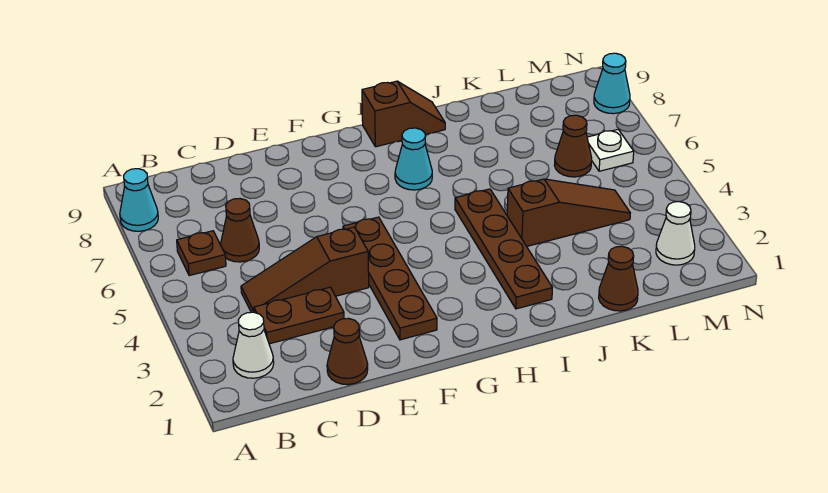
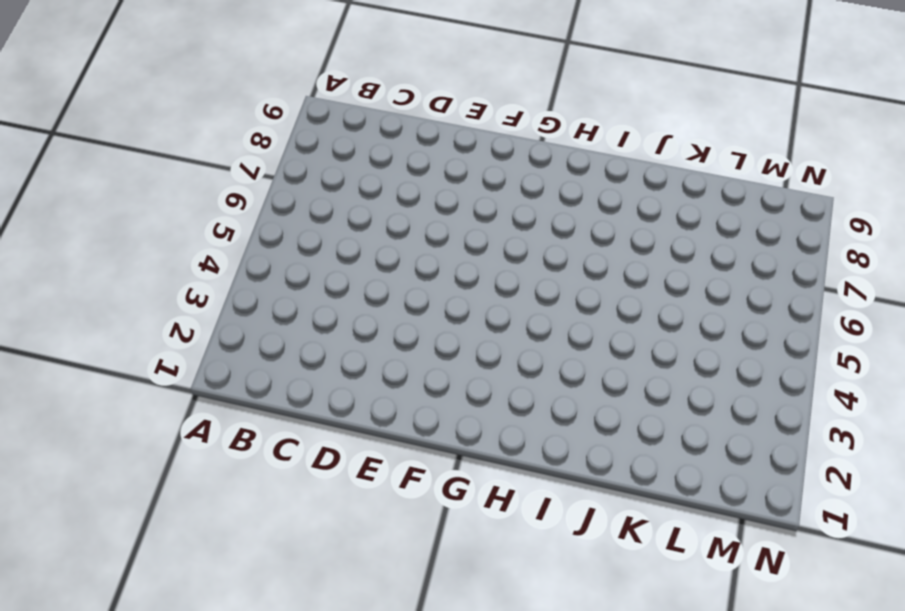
none -> cyan cone A8 level 1
none -> white cone B2 level 1
none -> brown plate B6 level 1

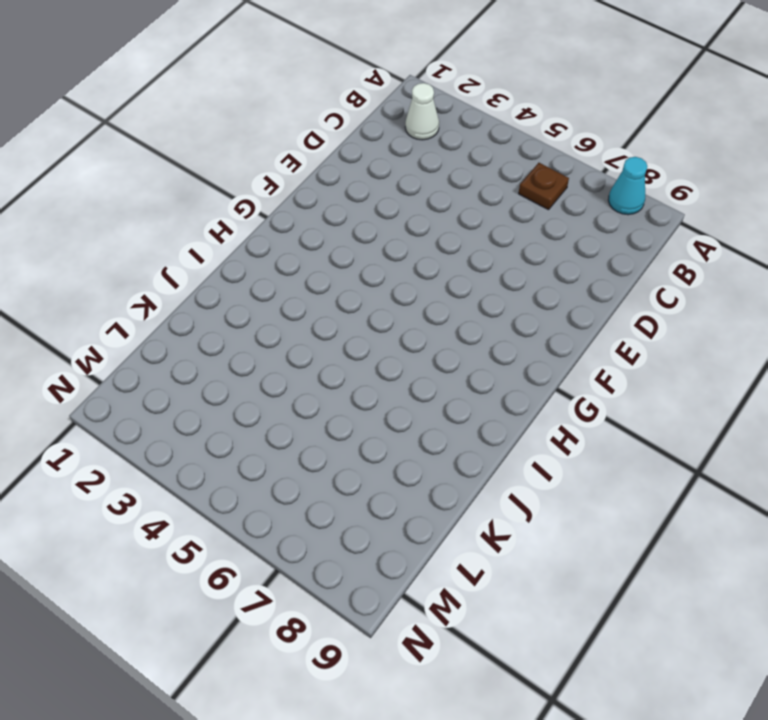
none -> brown plate C3:D3 level 1
none -> brown slope C4:E4 level 1 top E
none -> brown cone C6 level 1

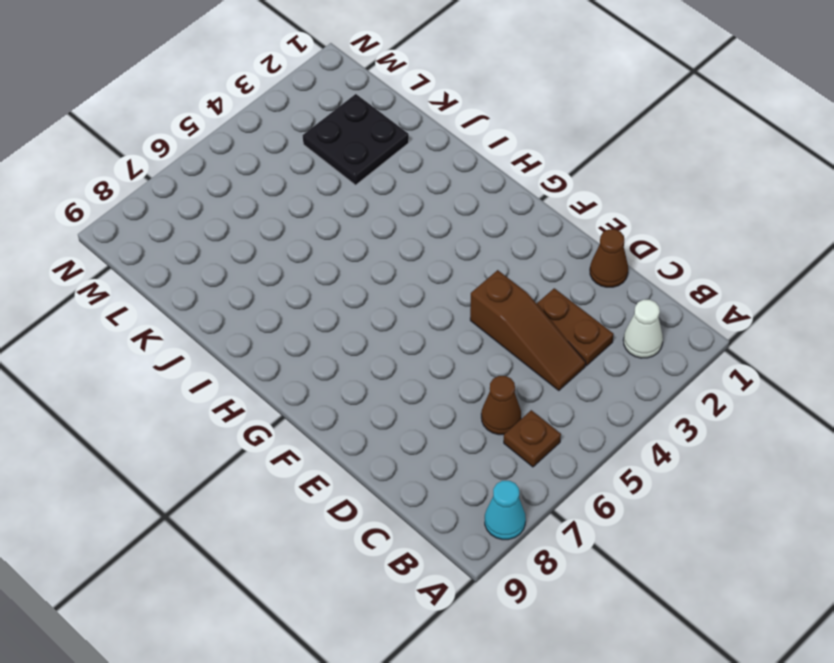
black plate K2:L3 level 1 -> none
none -> brown plate F2:F5 level 1
none -> cyan cone H7 level 1
none -> brown slope H9:I9 level 1 top H

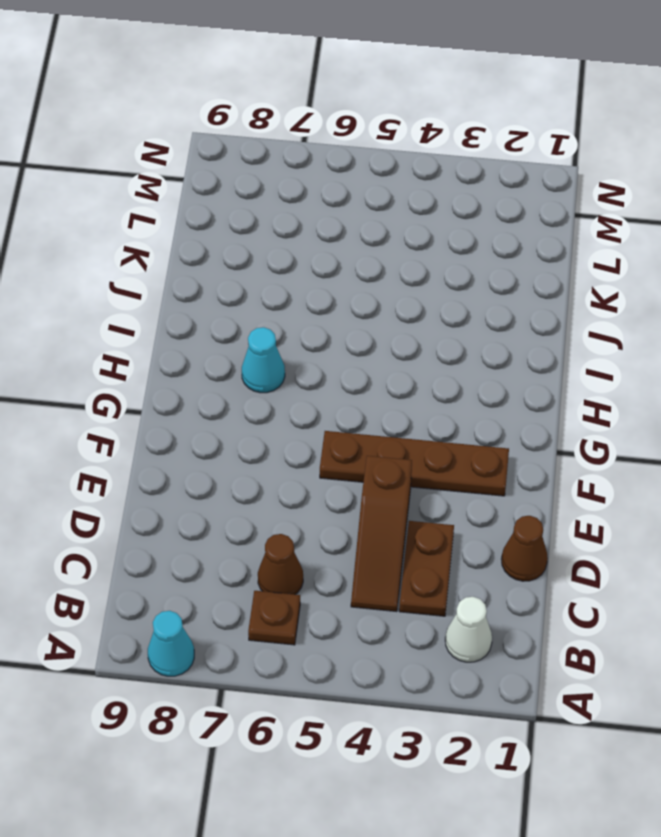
none -> brown slope H9:I9 level 1 top H
none -> brown plate I2:I5 level 1
none -> brown slope J4:L4 level 1 top J

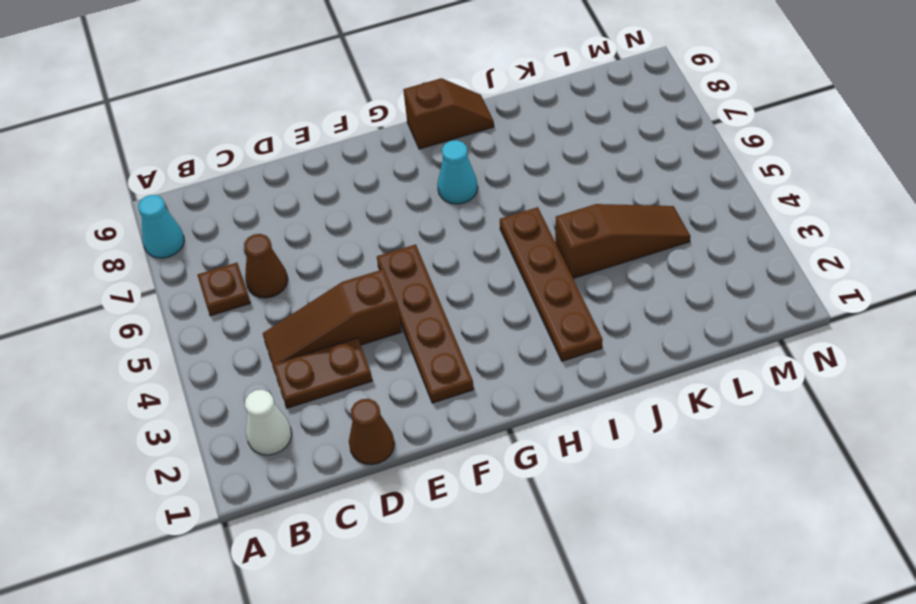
none -> brown cone K1 level 1
none -> brown cone L6 level 1
none -> white cone M2 level 1

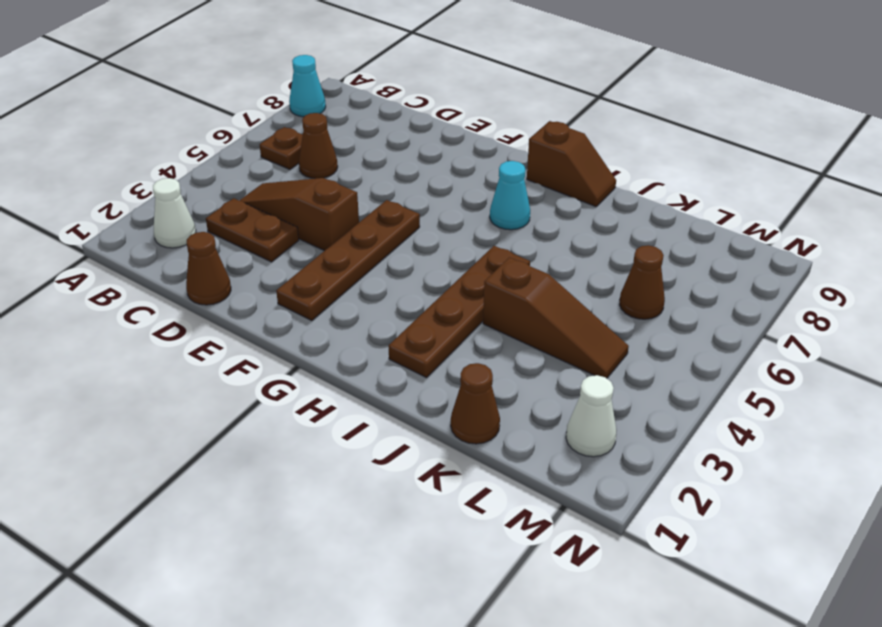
none -> white plate M6 level 1
none -> cyan cone N8 level 1

